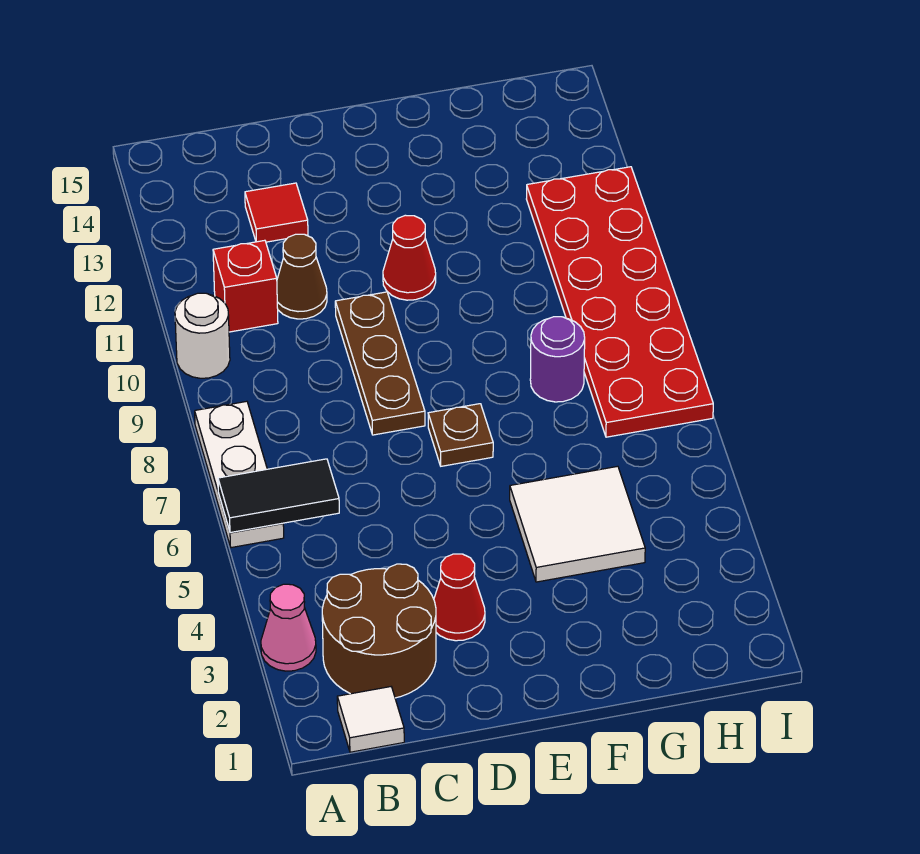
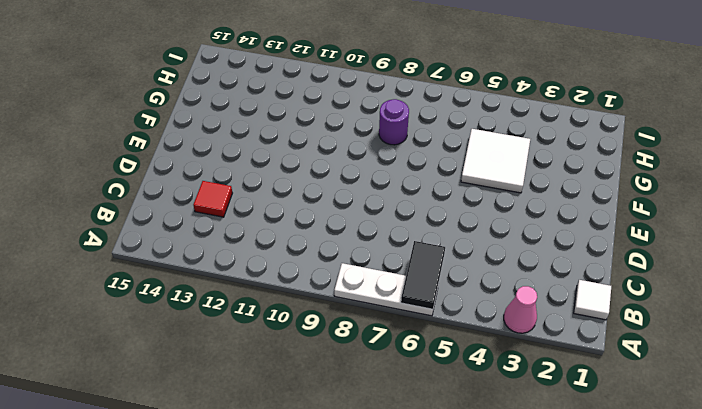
none -> white round brick A10 level 1
none -> brown round brick B2:C3 level 1
none -> red brick B11 level 1

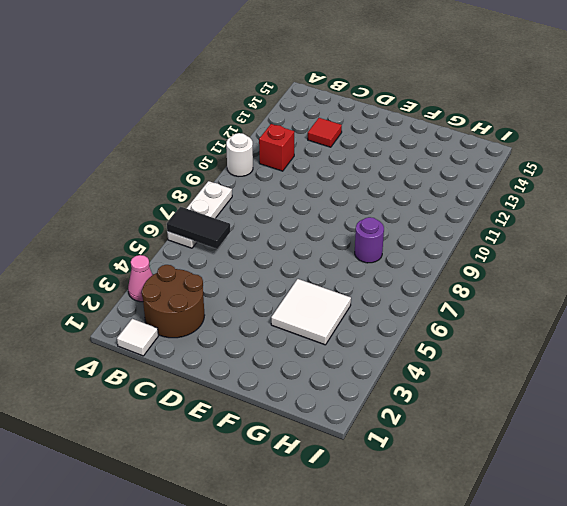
none -> brown cone C11 level 1
none -> red cone D3 level 1
none -> brown plate D8:D10 level 1

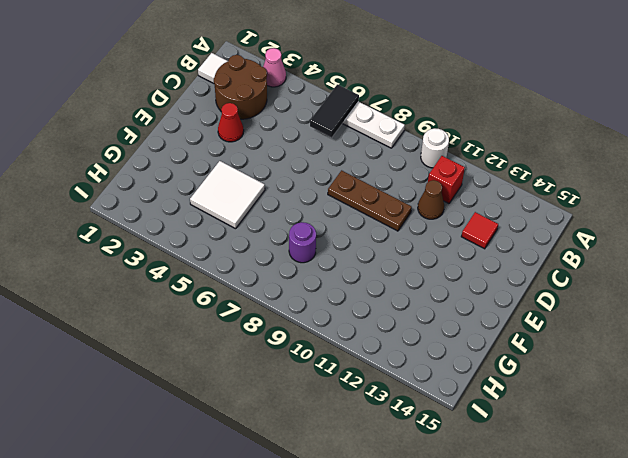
none -> brown plate E7 level 1
none -> red cone E11 level 1
none -> red plate H7:I12 level 1

